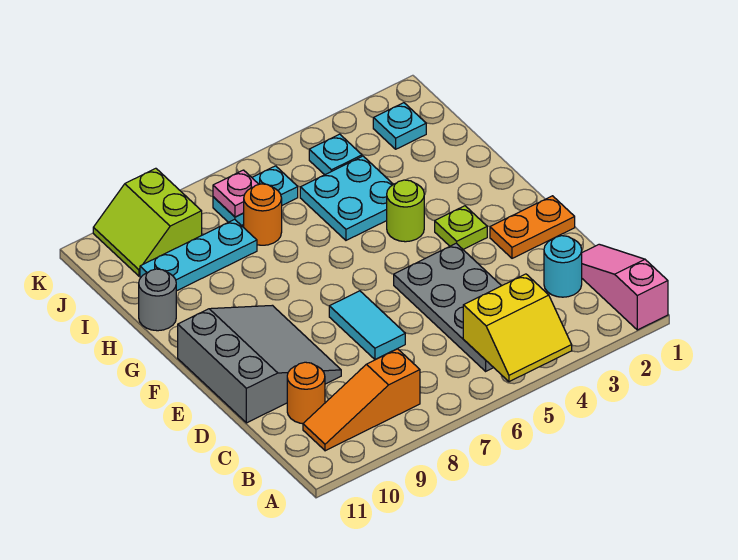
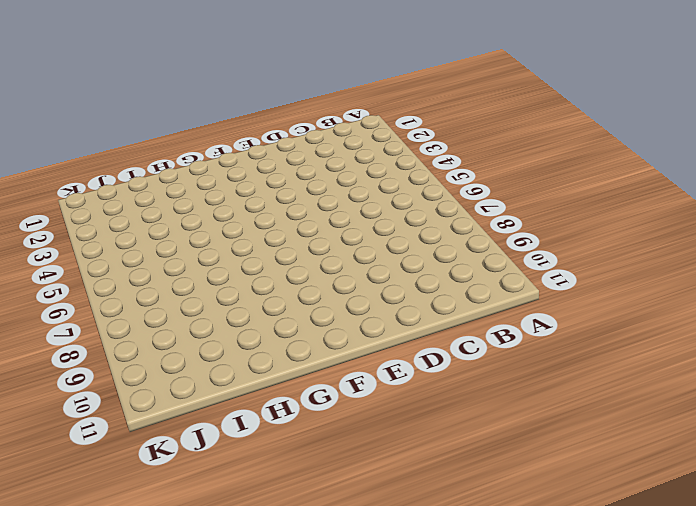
none -> pink slope A1:C1 level 1 top A
none -> grey plate B4:E5 level 1
none -> orange slope B8:B10 level 1 top 8

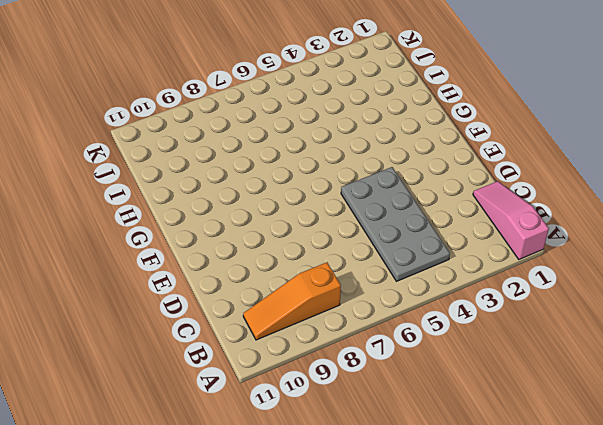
none -> cyan round brick C2 level 1
none -> orange round brick C10 level 1
none -> cyan tile D7:E7 level 1

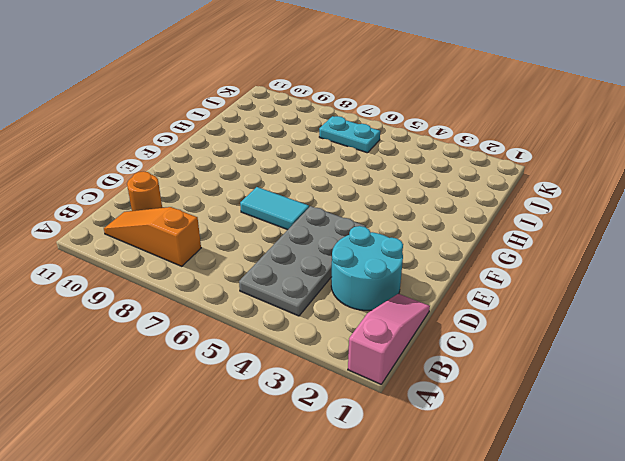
cyan round brick C2:D3 level 1 -> cyan round brick C2 level 1
cyan tile E6:E7 level 1 -> cyan tile D7:E7 level 1
none -> grey slope D9:F11 level 1 top 11
none -> orange plate E1:E2 level 1
none -> lime plate F3 level 1

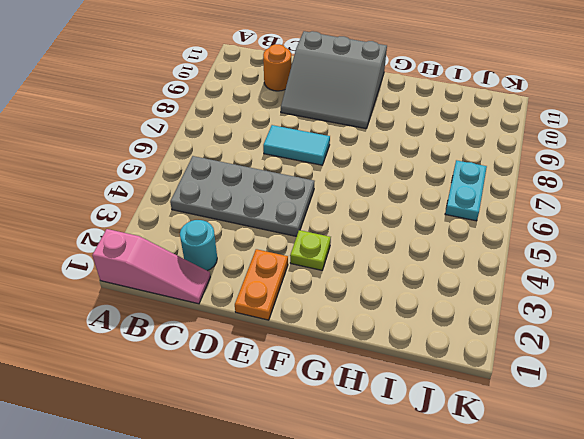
none -> orange slope B8:B10 level 1 top 8
none -> lime round brick G4 level 1
none -> cyan plate H4:I5 level 1

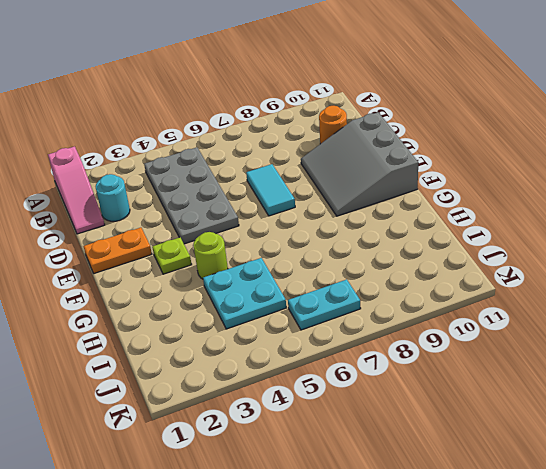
none -> orange slope B8:B10 level 1 top 8
none -> grey round brick H11 level 1
none -> orange round brick I7 level 1

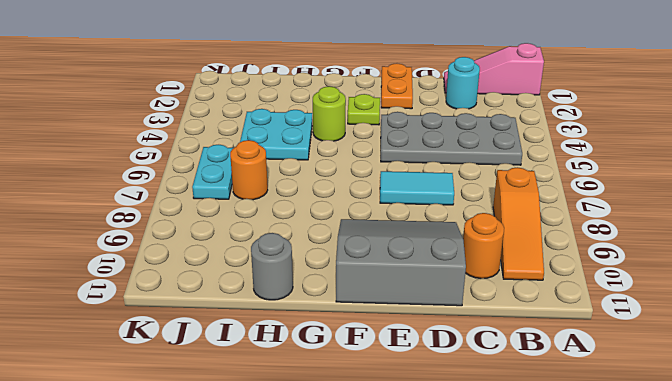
none -> cyan plate I8:I10 level 1
none -> cyan plate J2 level 1
none -> cyan plate J4 level 1

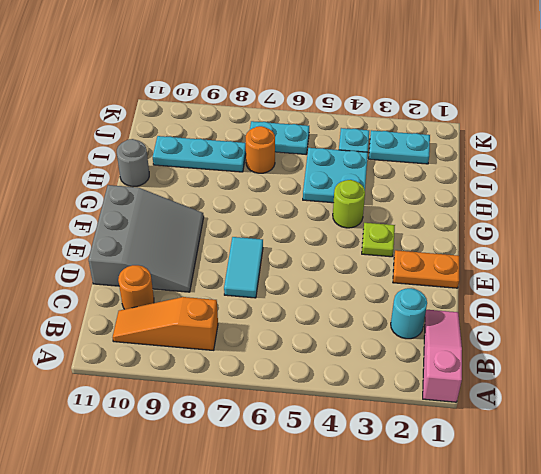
cyan plate J2:J3 level 1 -> cyan plate J2 level 1
none -> grey plate B4:E5 level 1
none -> lime slope J9:K10 level 1 top 9
none -> yellow slope A4:B5 level 2 top B

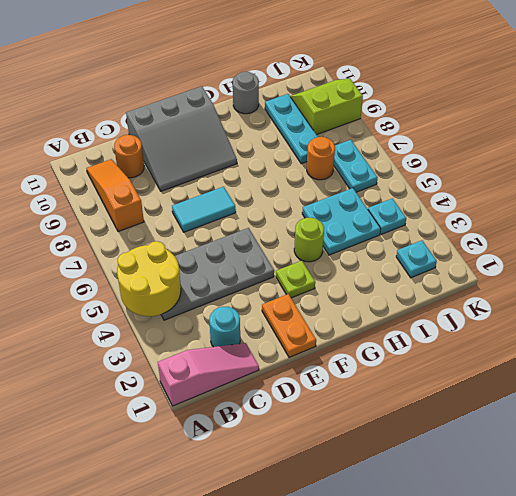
yellow round brick A4:B5 level 2 -> yellow slope A4:B5 level 2 top B
none -> pink plate J7 level 2

